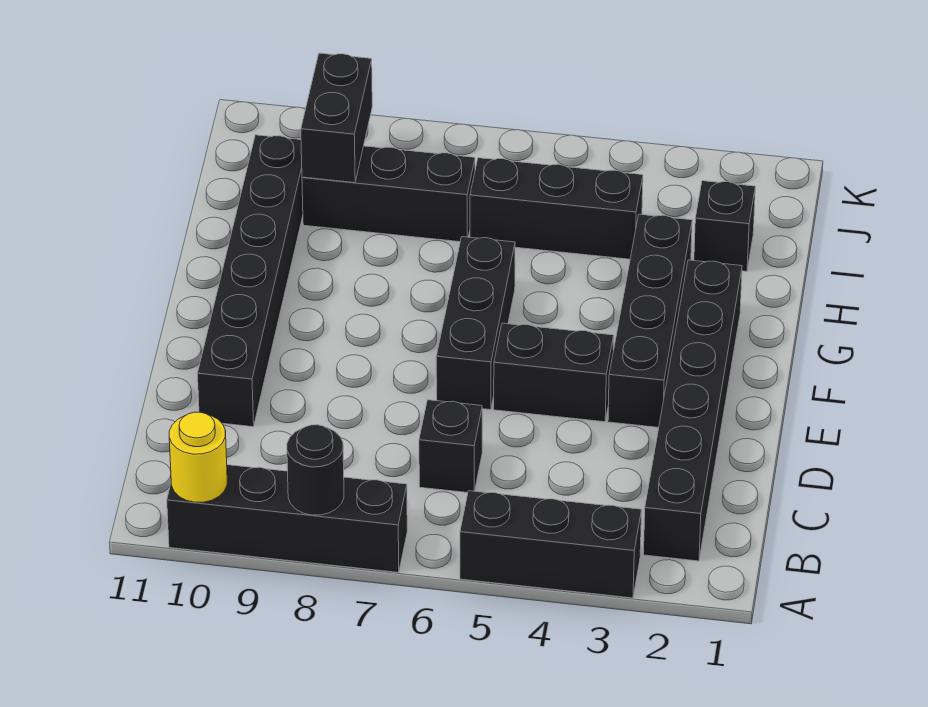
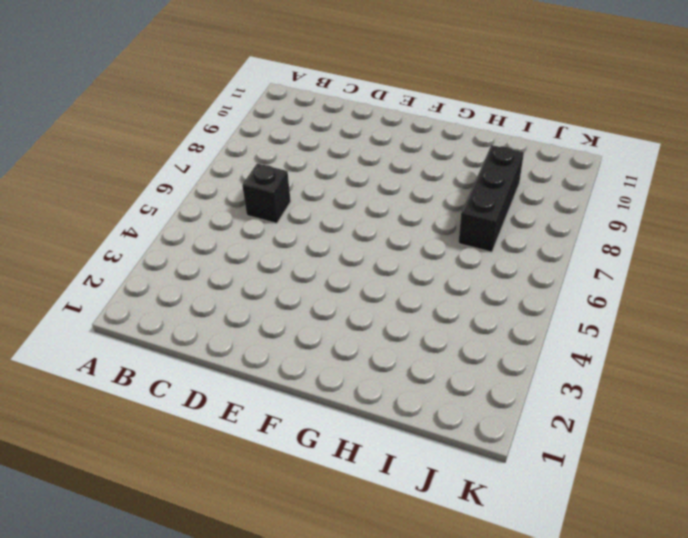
none -> black brick A3:A5 level 1
none -> black brick A7:A10 level 1
none -> black brick B2:G2 level 1

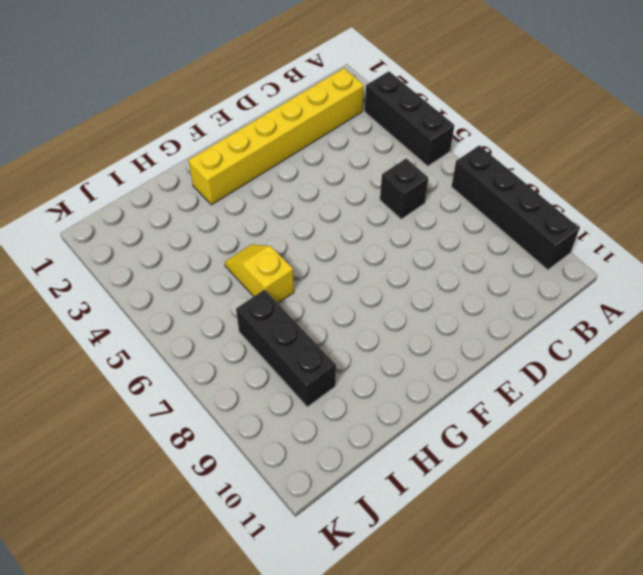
yellow brick B2:G2 level 1 -> black brick B2:G2 level 1
yellow slope H5:H6 level 1 top 6 -> none
none -> black brick D10:I10 level 1
none -> black brick E3:H3 level 1
none -> black brick E4:E5 level 1

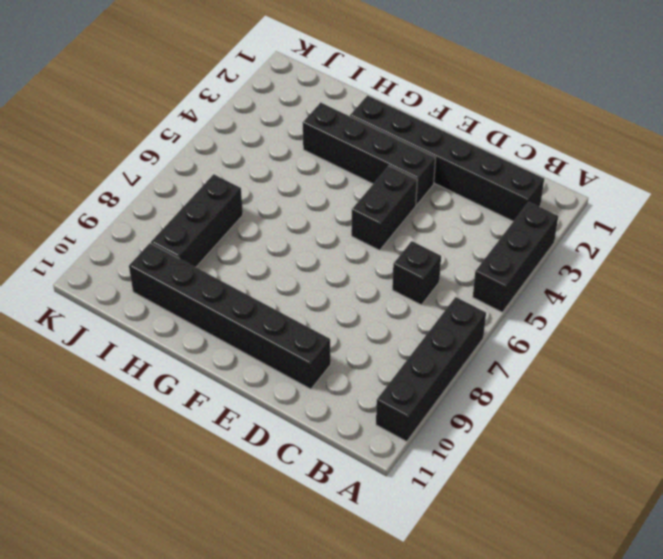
none -> black brick E6:G6 level 1
none -> black brick I2 level 1
none -> black brick I4:I6 level 1

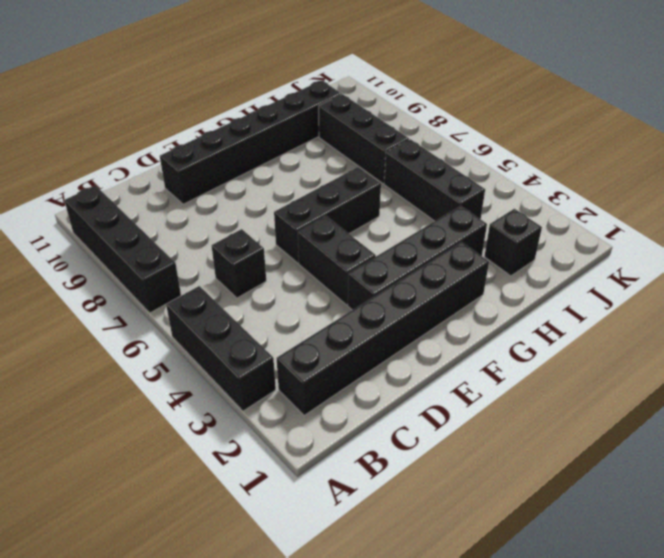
none -> black round brick A8 level 2
none -> yellow round brick A10 level 2
none -> black brick I9:J9 level 2

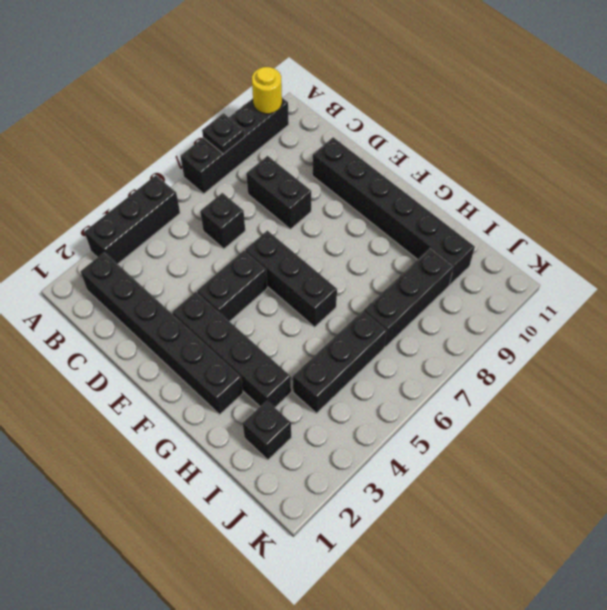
black plate A8 level 2 -> black round brick A8 level 2
black brick C8:D8 level 1 -> black brick I9:J9 level 2

